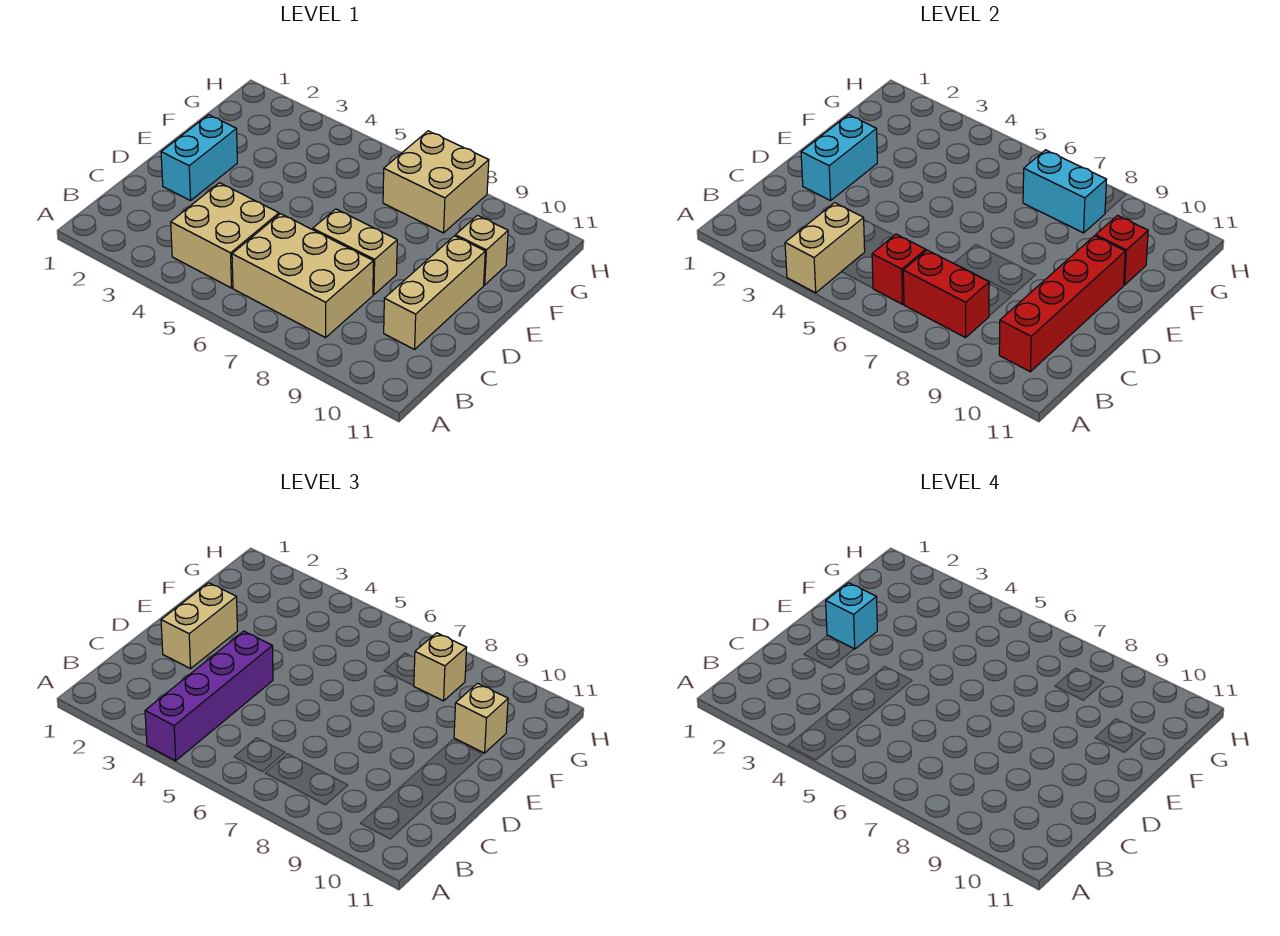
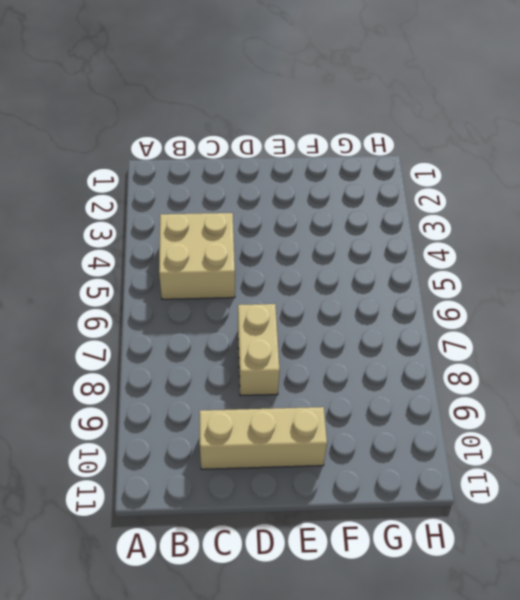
none -> tan brick B6:C8 level 1
none -> cyan brick D2:E2 level 1
none -> tan brick F10 level 1

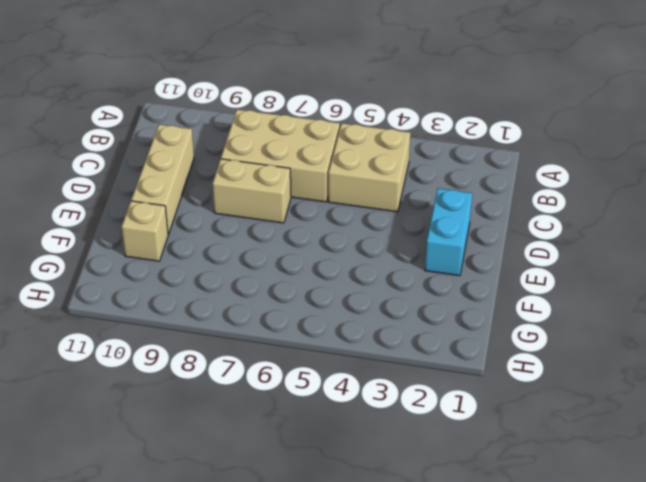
none -> tan brick G7:H8 level 1
none -> tan brick A4:B4 level 2
none -> red brick B6 level 2

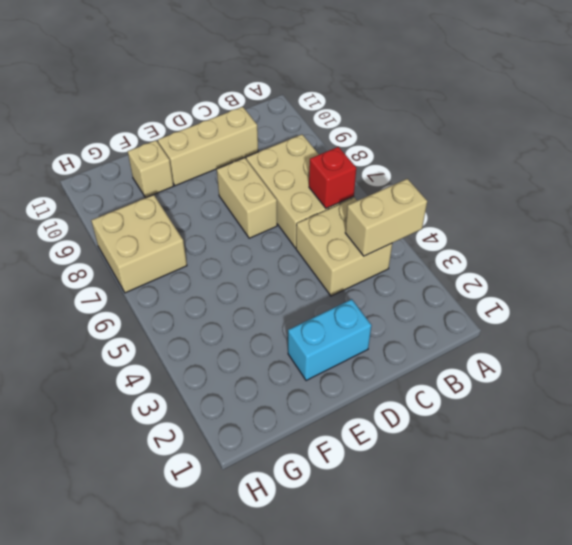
none -> red brick B7:B8 level 2
none -> red brick B10:E10 level 2
none -> cyan brick D2:E2 level 2

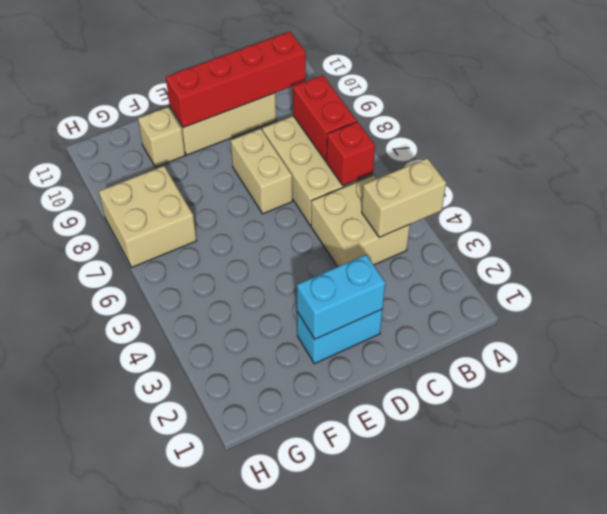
none -> red brick F10 level 2
none -> cyan brick G7:G8 level 2
none -> purple brick A4:D4 level 3

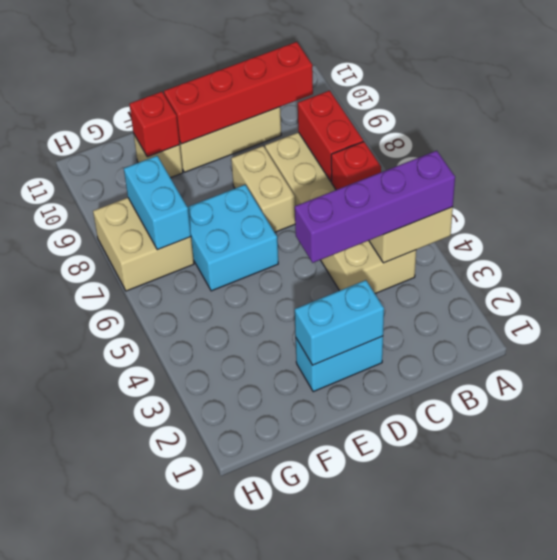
cyan brick E6:F7 level 1 -> none
none -> tan brick D2:E2 level 3
none -> tan brick F10 level 3
none -> tan brick G8 level 3

